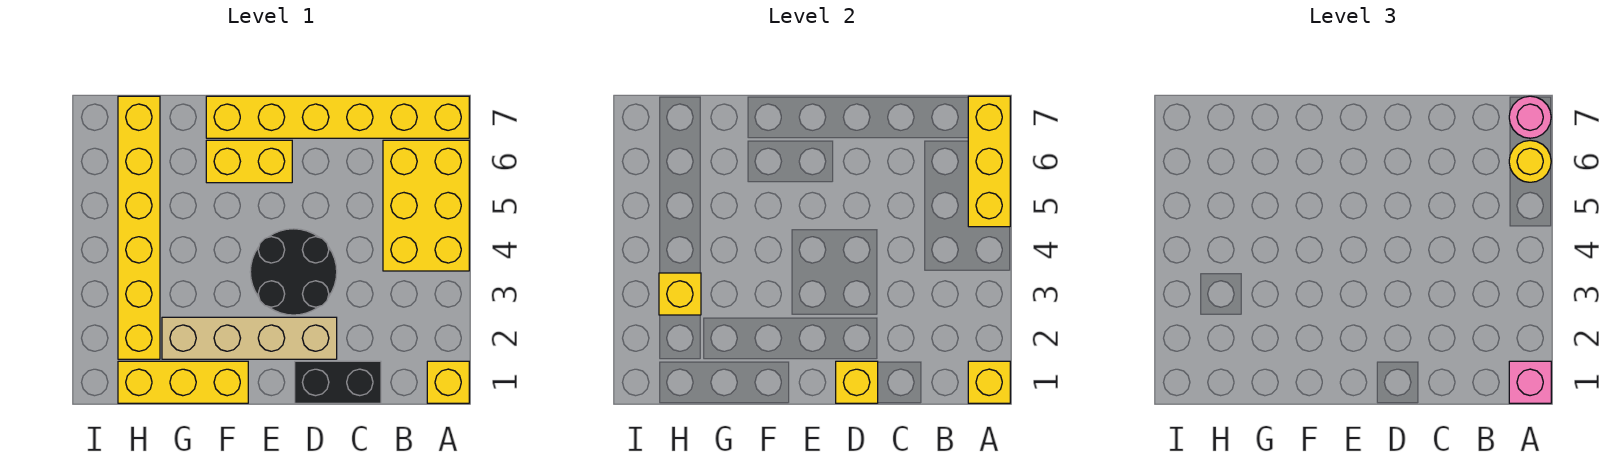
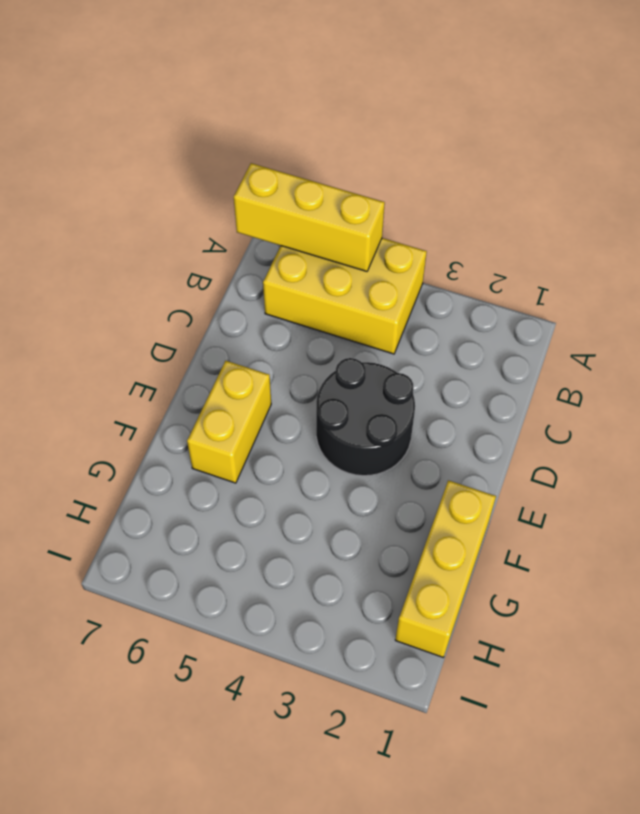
none -> yellow brick A1 level 1
none -> yellow brick A7:F7 level 1
none -> black brick C1:D1 level 1

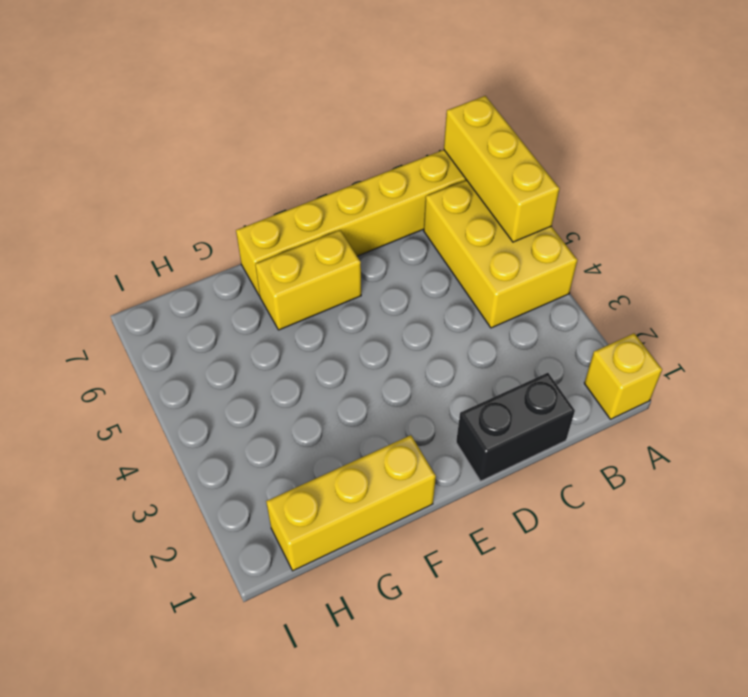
none -> tan brick D2:G2 level 1
none -> black round brick D3:E4 level 1
none -> yellow brick H2:H7 level 1

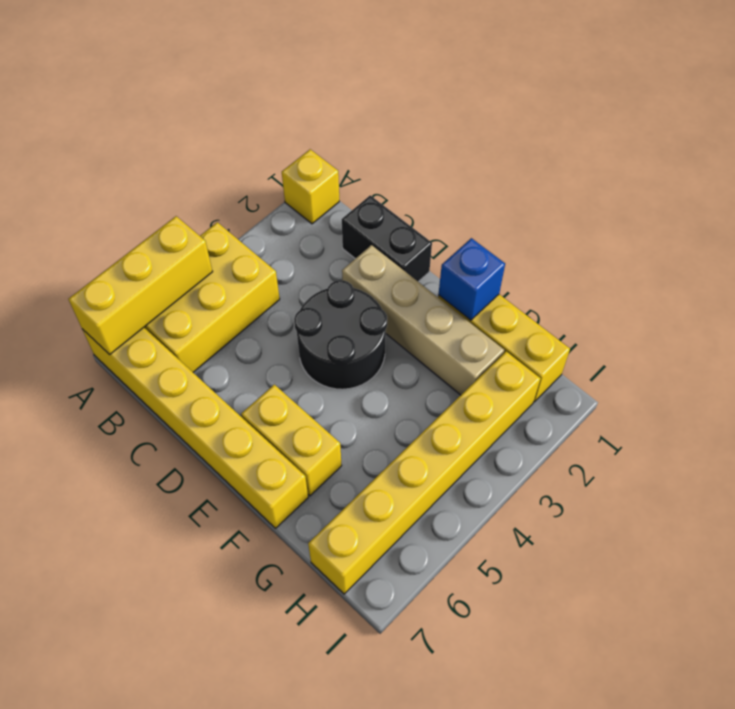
blue brick F1 level 2 -> none
none -> yellow brick A1 level 2
none -> yellow brick D1 level 2
none -> yellow brick H3 level 2

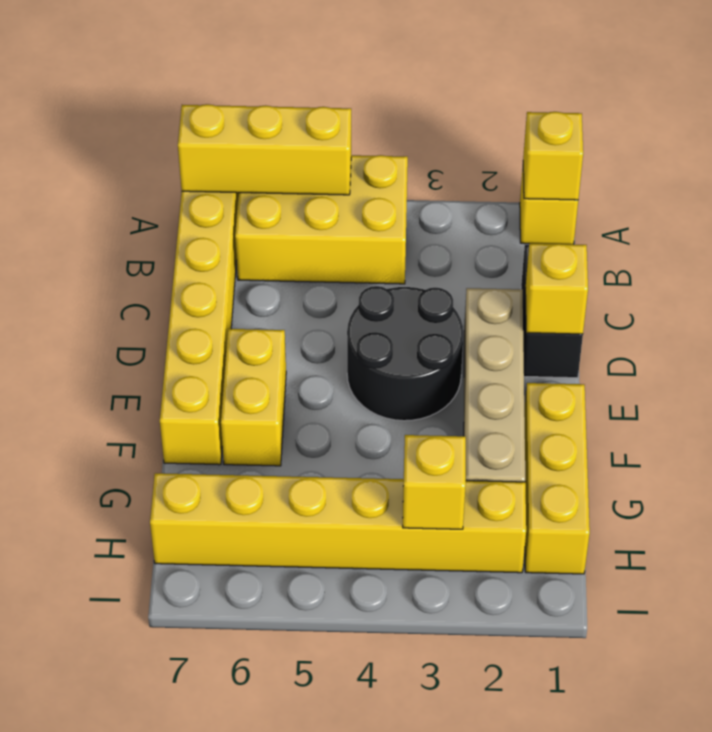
none -> pink brick A1 level 3
none -> yellow round brick A6 level 3
none -> pink round brick A7 level 3

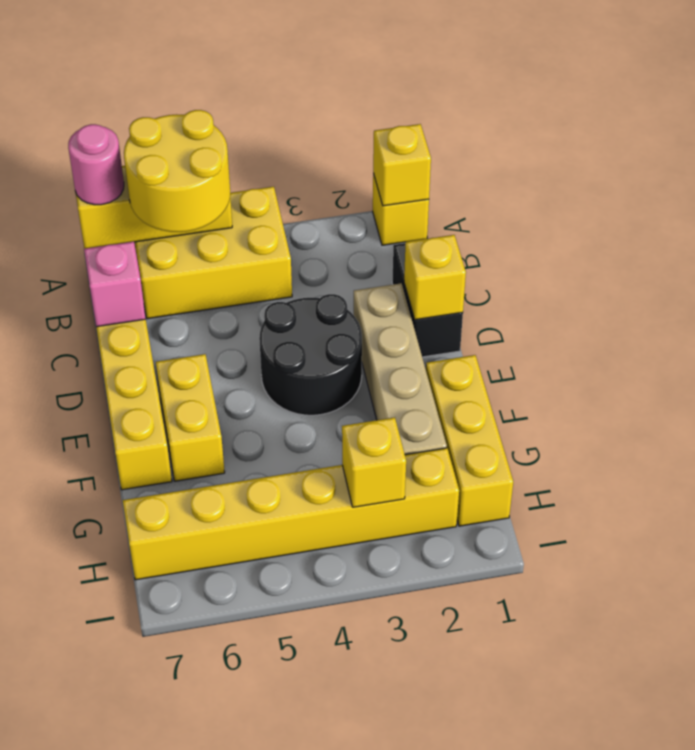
yellow round brick A5:B6 level 3 -> yellow round brick A6 level 3
pink brick C7 level 2 -> pink brick A1 level 3

